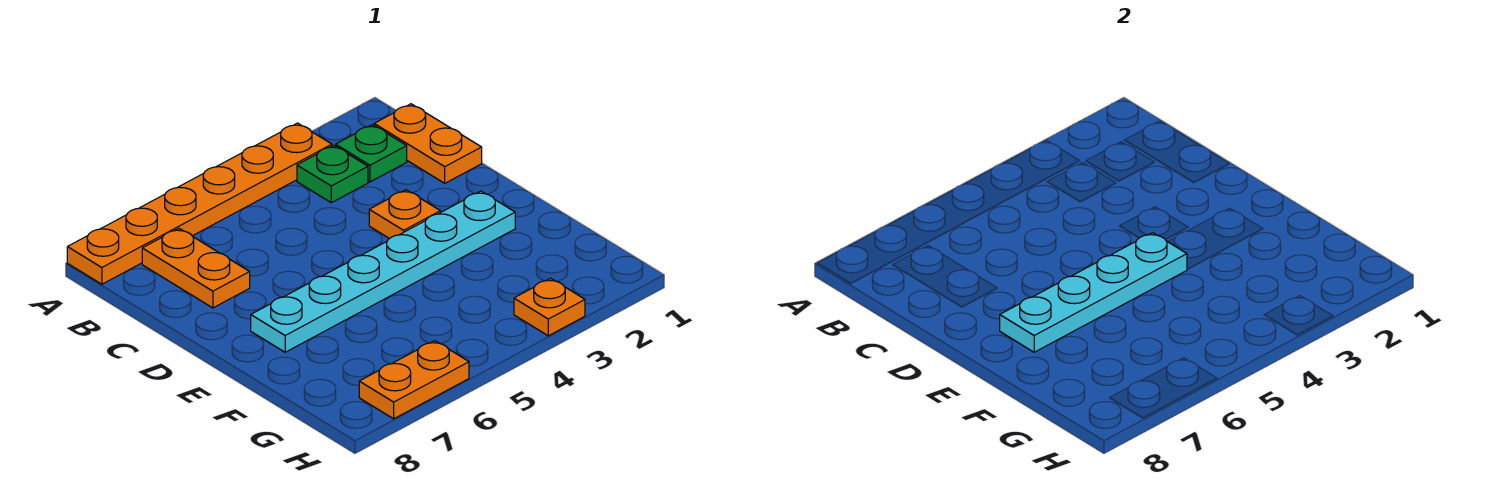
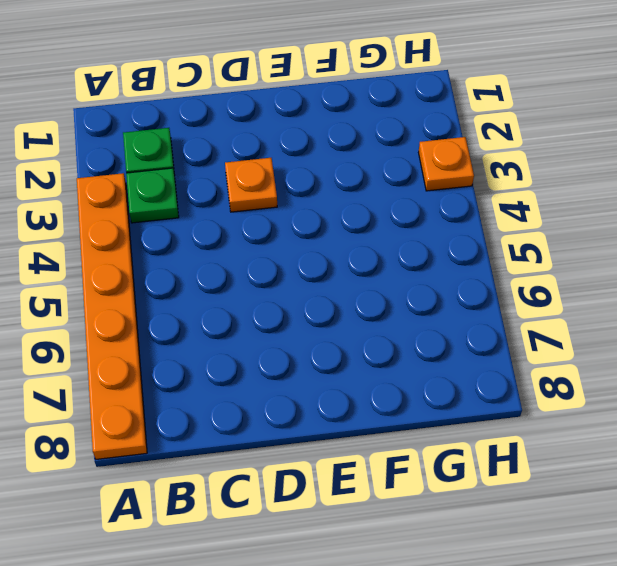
none -> orange plate B1:C1 level 1
none -> orange plate B7:C7 level 1

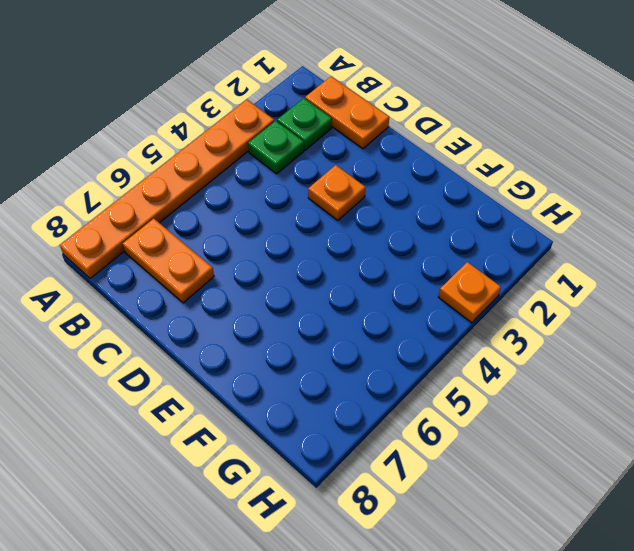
none -> cyan plate E2:E7 level 1
none -> orange plate H6:H7 level 1

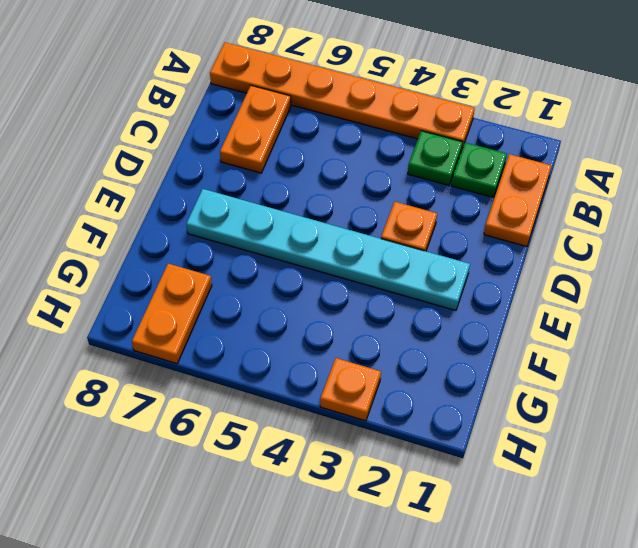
orange plate G7:H7 level 1 -> orange plate H6:H7 level 1
none -> cyan plate E4:E7 level 2

